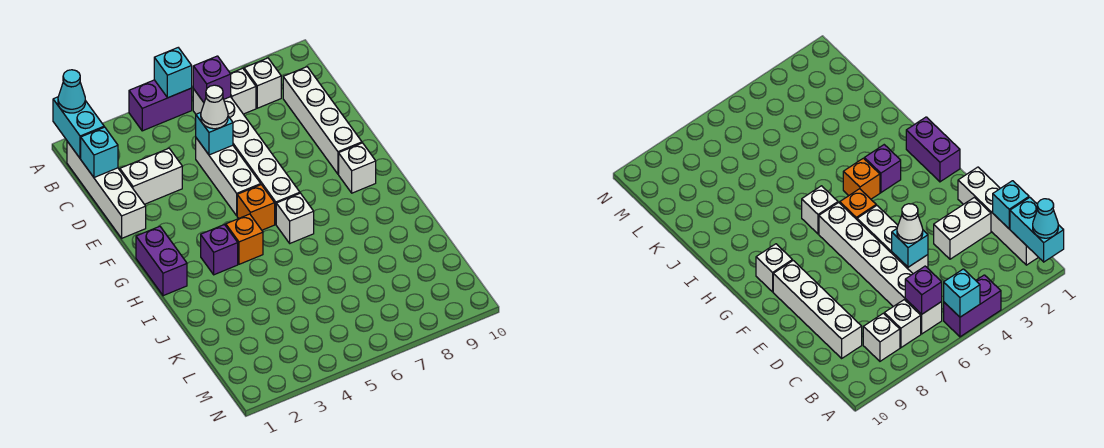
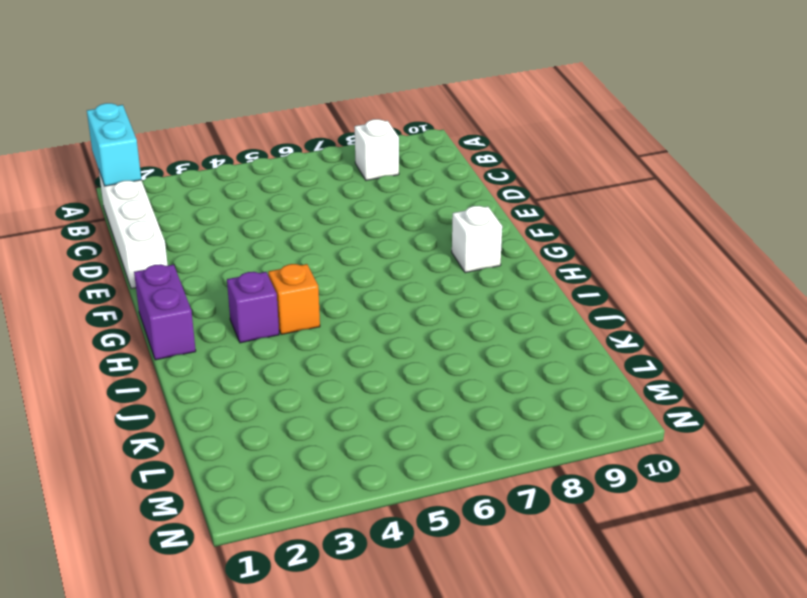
none -> purple brick A4:A5 level 1
none -> white brick B6:G6 level 1
none -> white brick B7 level 1

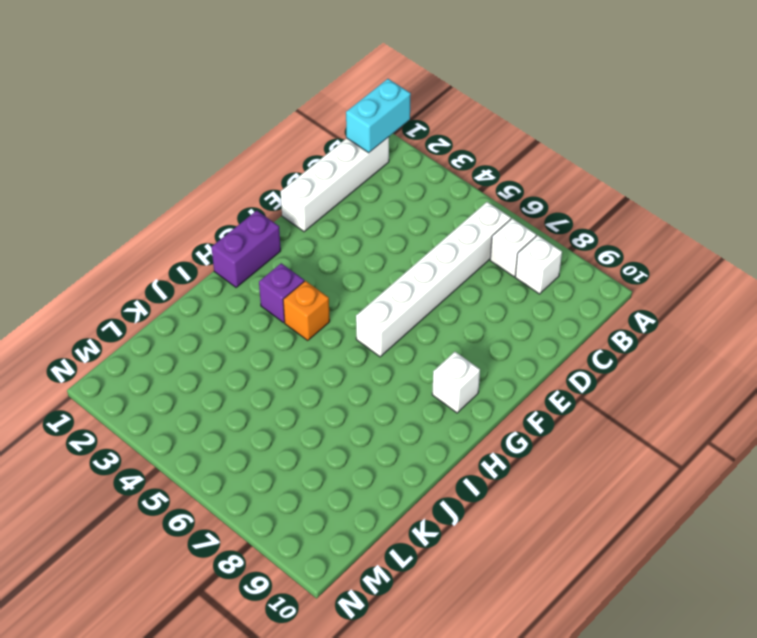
none -> purple brick A4:A5 level 1
none -> white brick C9:F9 level 1
none -> white brick D2:D3 level 1

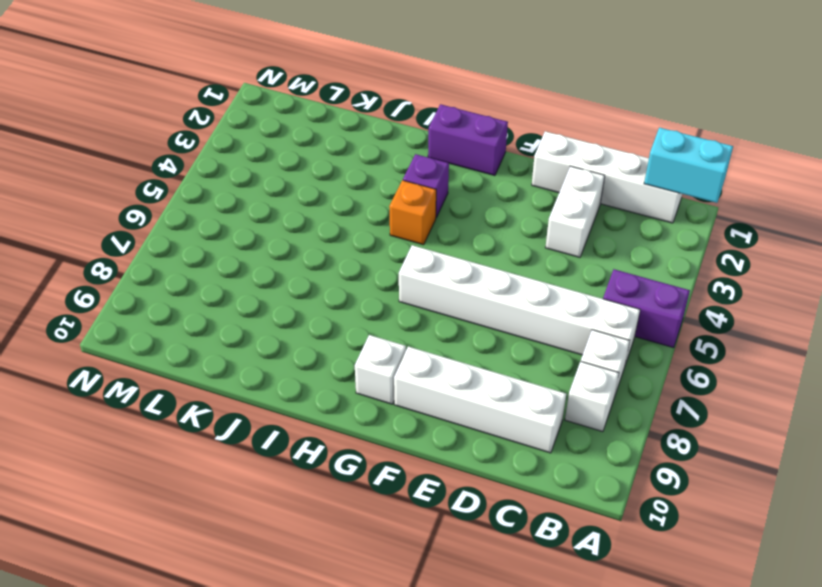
purple brick A5:B5 level 1 -> purple brick A4:A5 level 1
none -> white brick D5:F5 level 1
none -> orange brick G5 level 1
none -> white brick H6 level 1

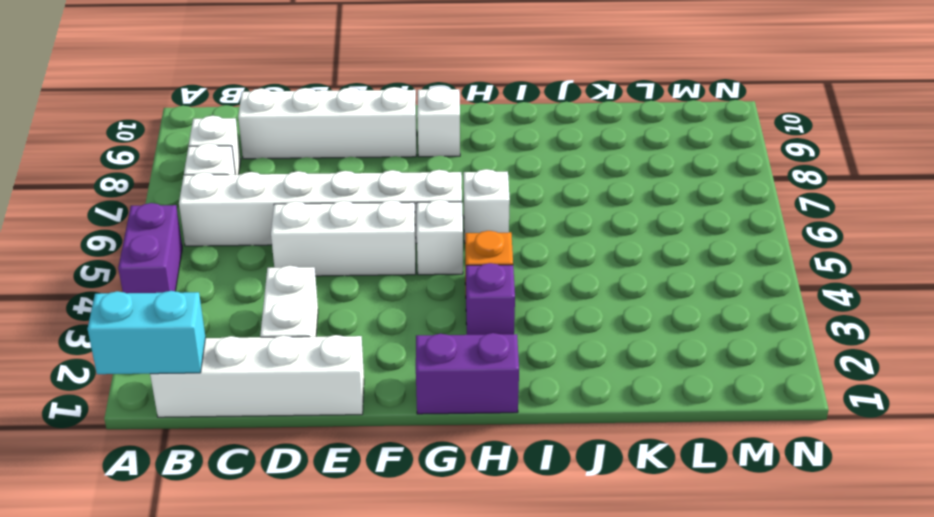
white brick G5 level 1 -> orange brick G5 level 1
none -> cyan brick A5 level 2
none -> purple brick B6 level 2
none -> cyan brick C1 level 2

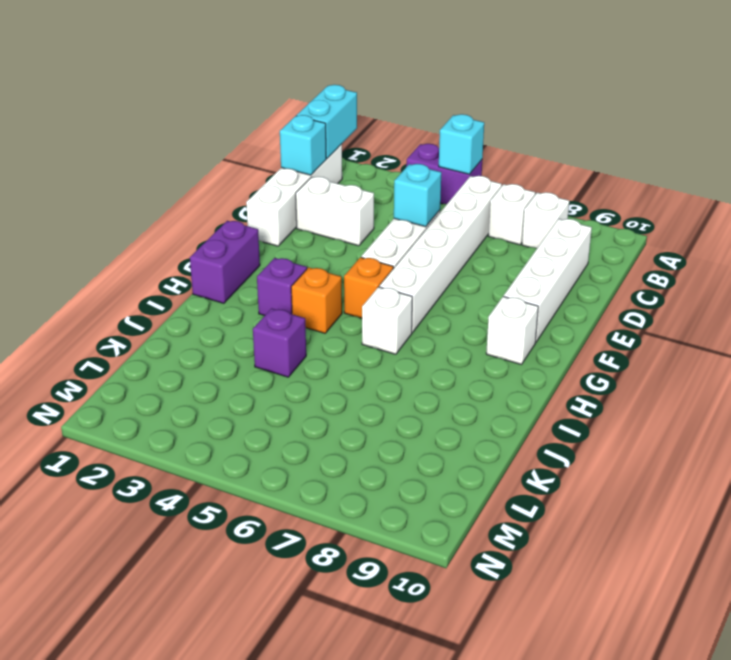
purple brick J4 level 1 -> purple brick B6 level 2
none -> cyan cone A1 level 3
none -> white cone D5 level 3

